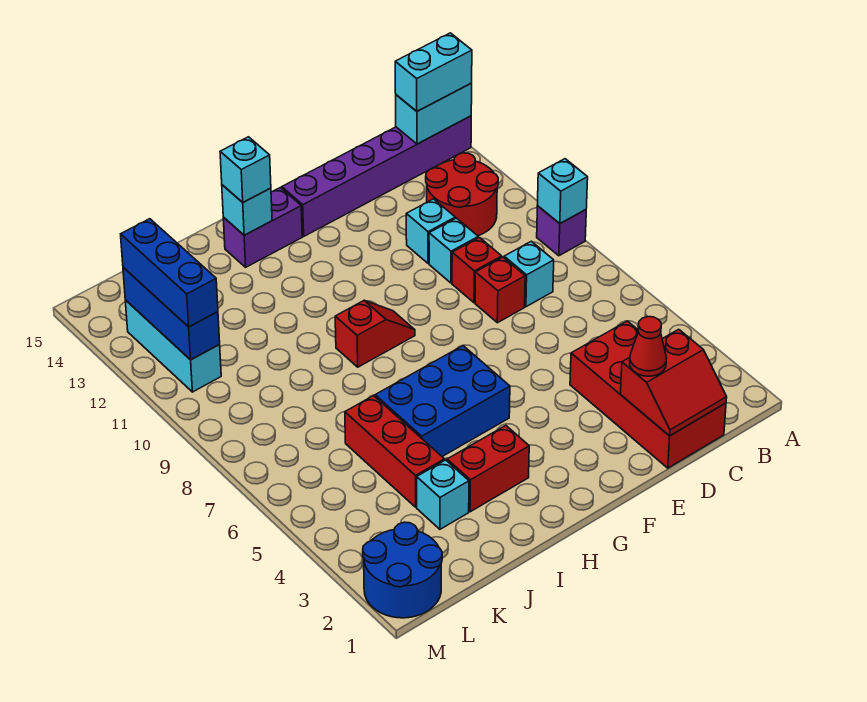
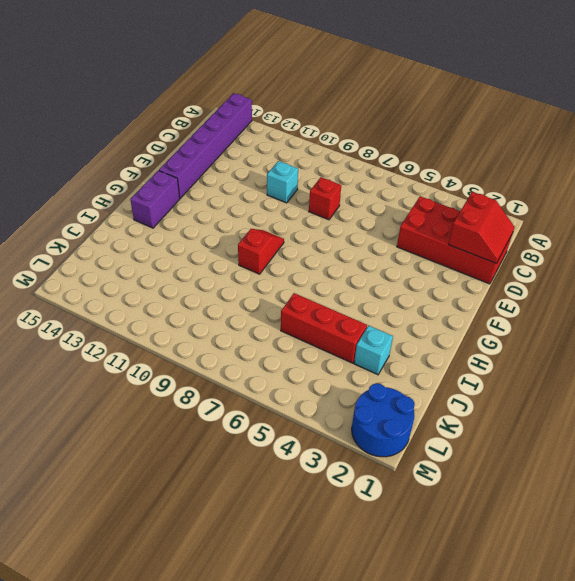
none -> purple brick A9 level 1
none -> red round brick B11:C12 level 1
none -> cyan brick C8 level 1

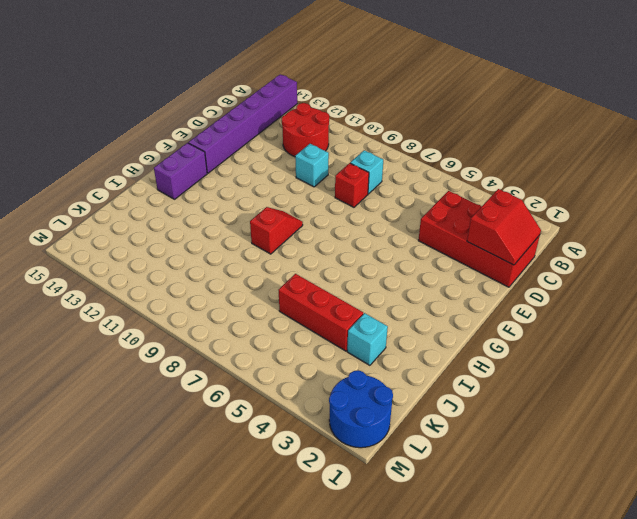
none -> purple brick A9 level 1
none -> red brick D9 level 1
none -> cyan brick D11 level 1

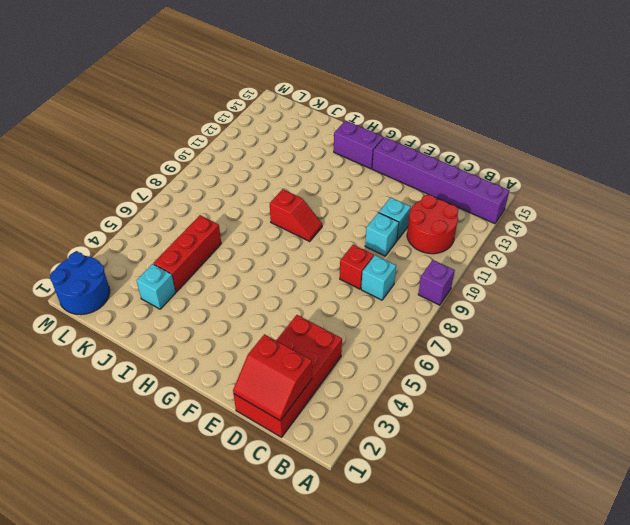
none -> red brick D9 level 1
none -> blue brick G5:I6 level 1
none -> red brick H3:I3 level 1

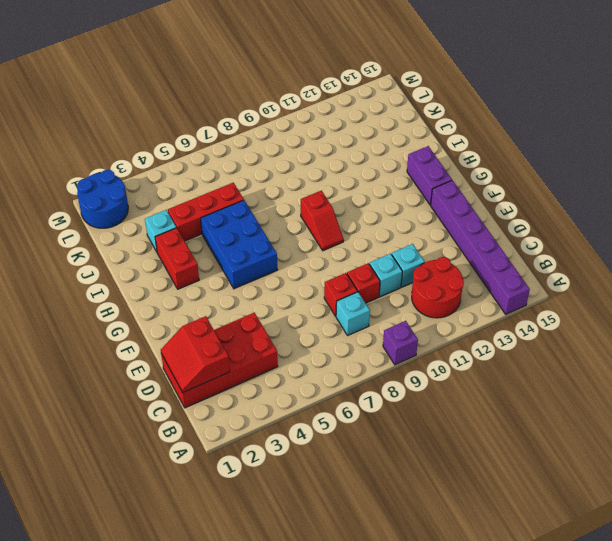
none -> cyan brick L11:L13 level 1
none -> cyan brick A9 level 2
none -> cyan brick A14:B14 level 2

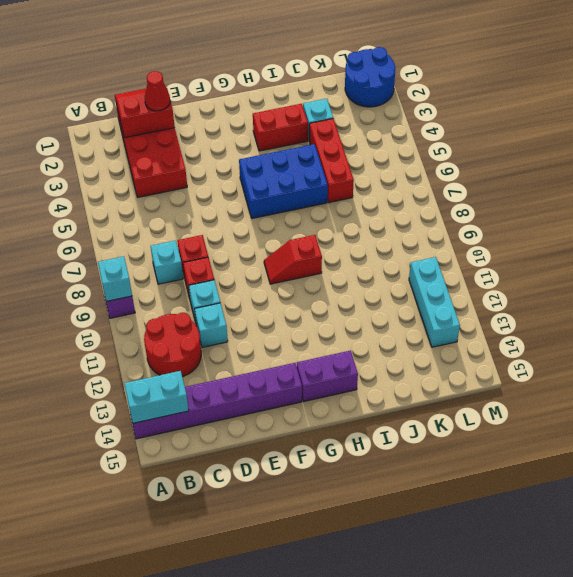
none -> cyan brick H14 level 2
none -> blue brick L11:L13 level 2
none -> cyan brick A14:B14 level 3

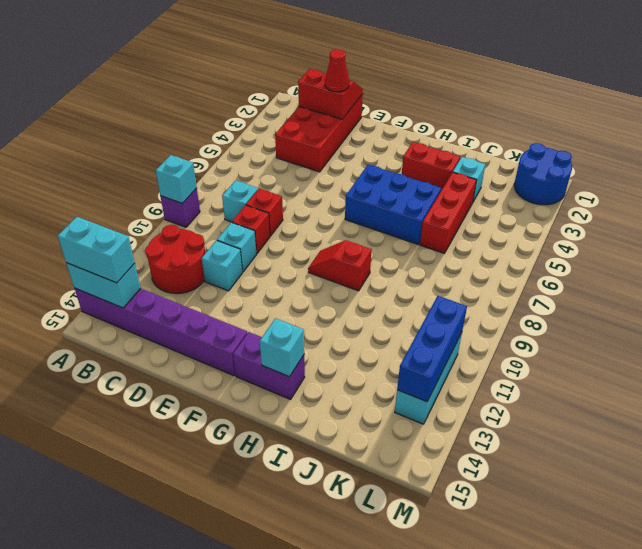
none -> cyan brick H14 level 3
none -> blue brick L11:L13 level 3

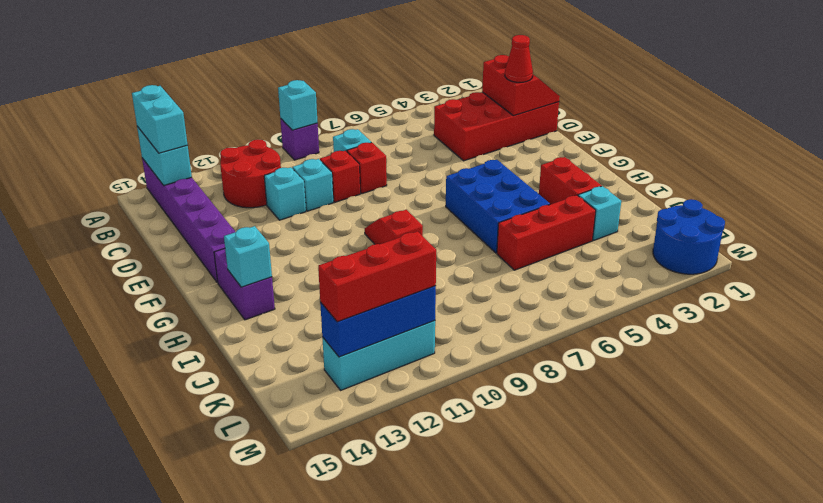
red brick L11:L13 level 3 -> blue brick L11:L13 level 3
none -> cyan brick H14 level 3

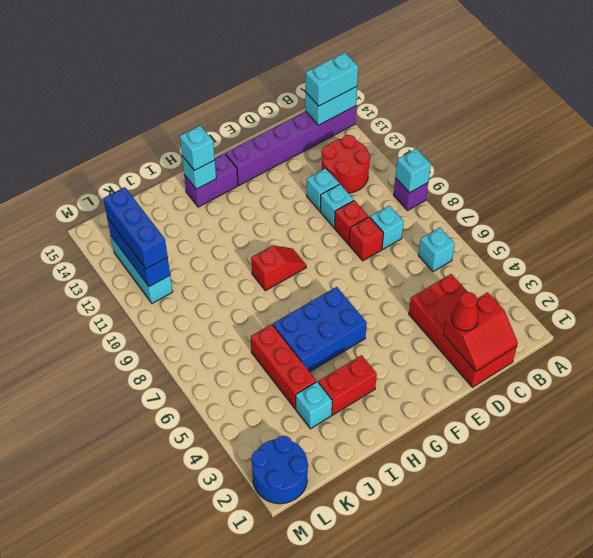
cyan brick B6 level 1 -> none

